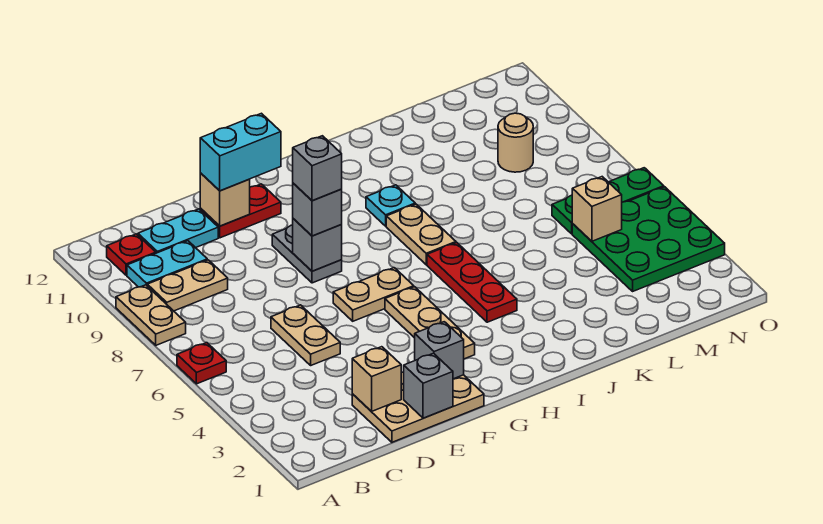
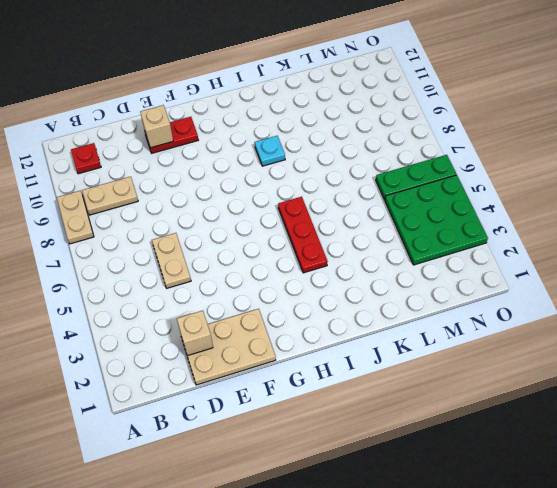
none -> red plate A6 level 1
none -> cyan plate B10:C10 level 1
none -> cyan plate C11:D11 level 1

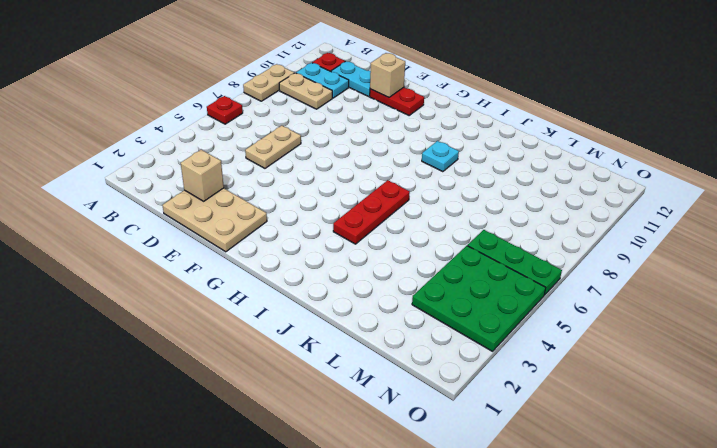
none -> tan plate F6:G6 level 1
none -> grey plate F8:F9 level 1
none -> tan plate G3:G5 level 1

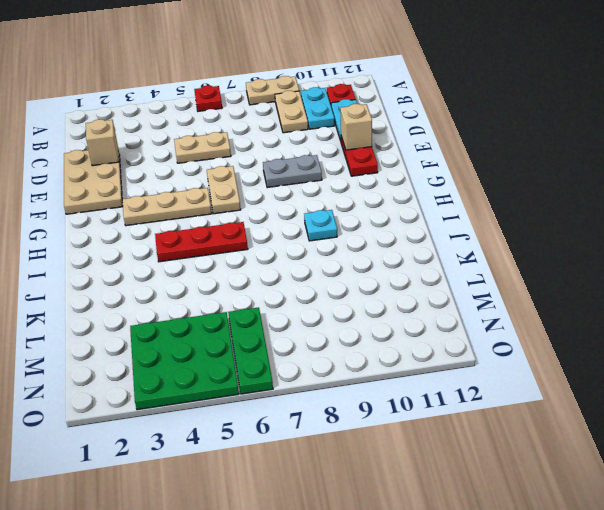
none -> tan plate I7:I8 level 1
none -> tan round brick M9 level 1
none -> grey brick E1 level 2

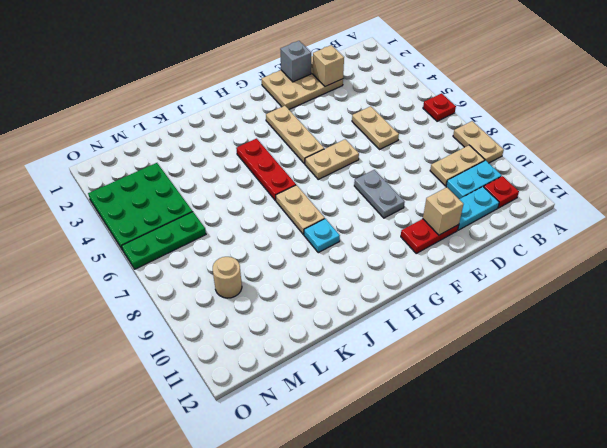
none -> grey brick F2 level 2
none -> grey brick F8 level 2
none -> tan brick M5 level 2

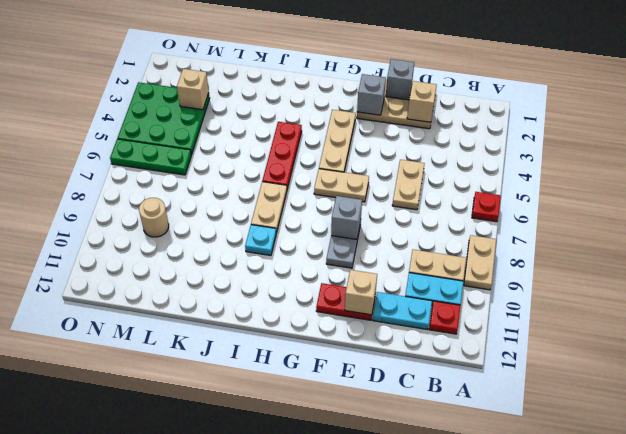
tan brick M3 level 2 -> tan brick M5 level 2
none -> cyan brick E11:F11 level 3
none -> grey brick F8 level 3
none -> grey brick F8 level 4

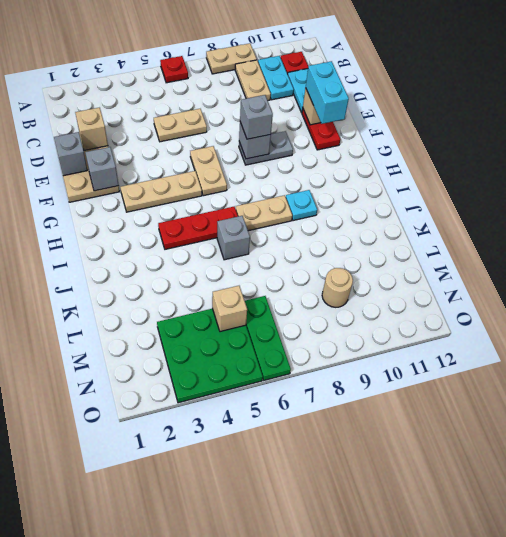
grey brick J6 level 1 -> grey brick F8 level 4

